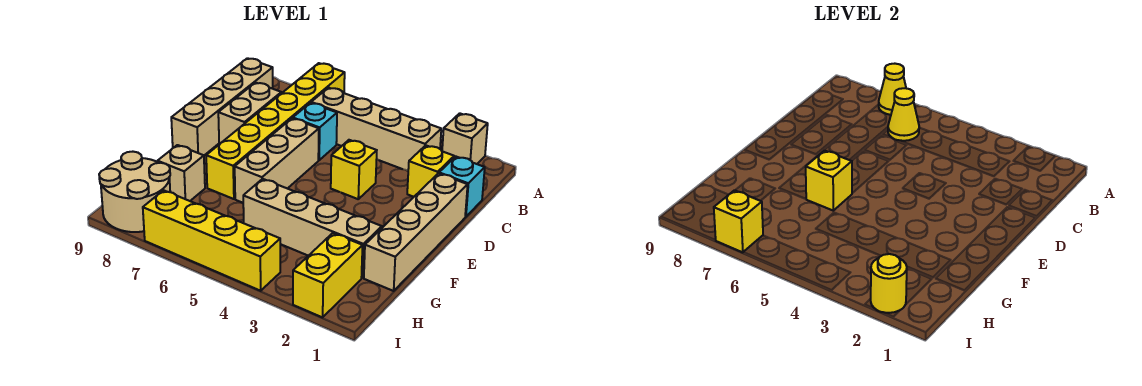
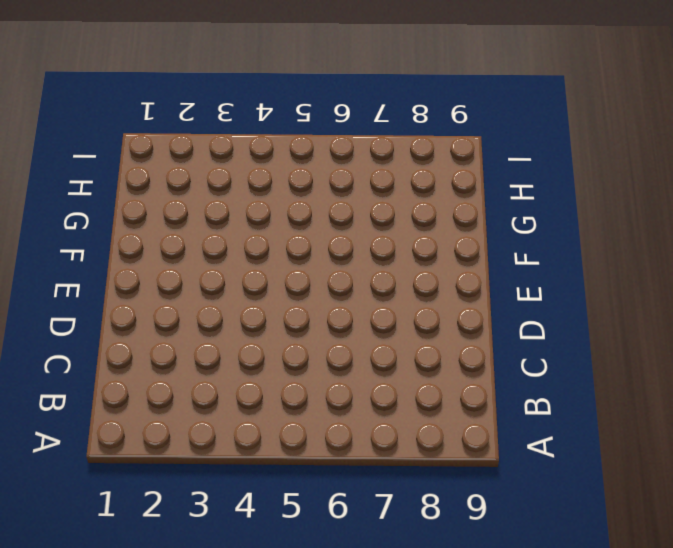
none -> tan brick A2 level 1
none -> yellow brick A7:F7 level 1
none -> tan brick B3:B6 level 1

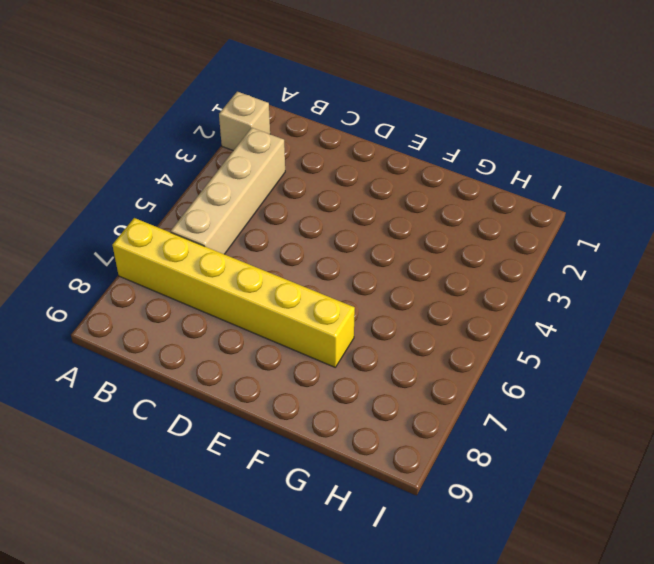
none -> tan brick B9:E9 level 1
none -> cyan brick C1 level 1
none -> yellow brick C2 level 1

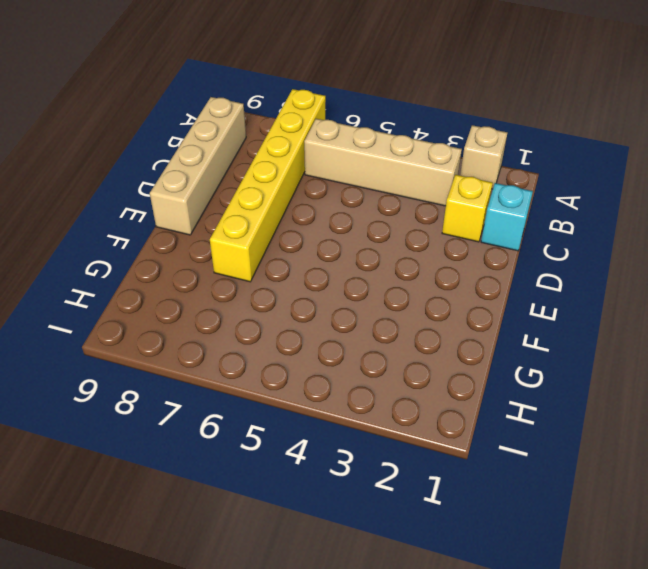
none -> cyan brick C6 level 1
none -> tan brick C8:D8 level 1
none -> tan brick D1:G1 level 1

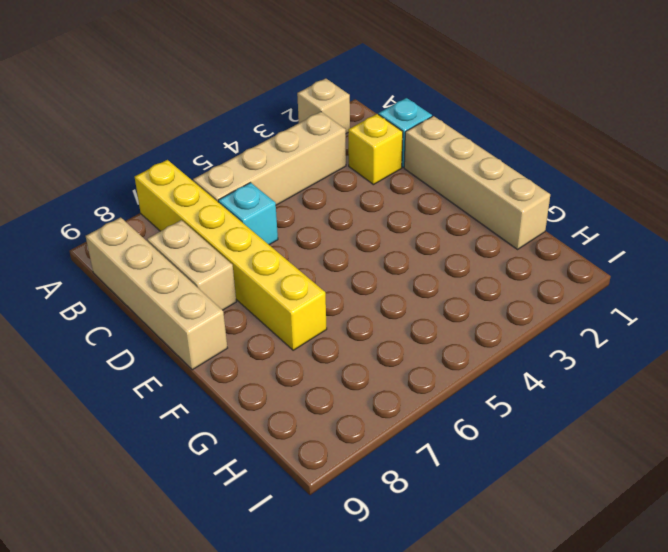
none -> yellow brick D4 level 1
none -> tan brick D6:F6 level 1
none -> tan brick G2:G5 level 1

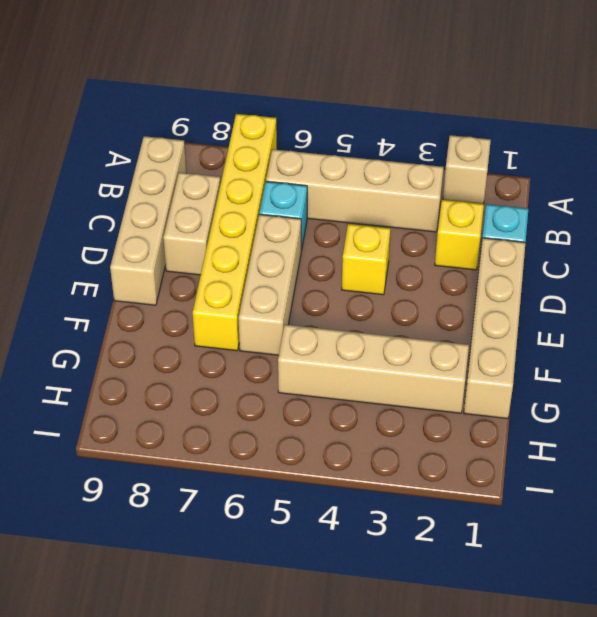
none -> tan brick G8 level 1
none -> yellow brick H2:I2 level 1
none -> tan round brick H8:I9 level 1

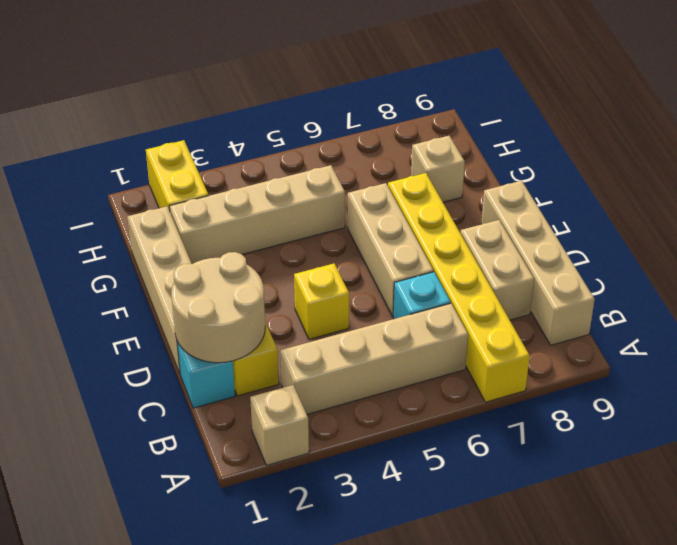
tan round brick C1:D2 level 2 -> tan round brick H8:I9 level 1
none -> yellow brick I4:I7 level 1
none -> yellow cone A7 level 2
none -> yellow cone B6 level 2

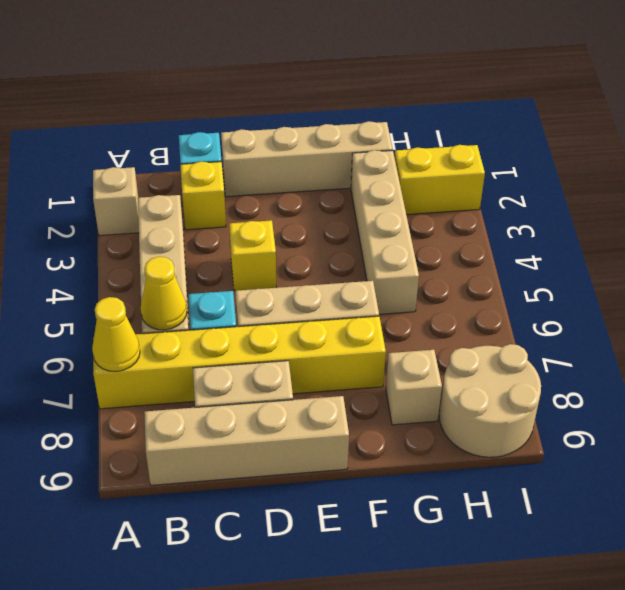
none -> yellow brick I4:I7 level 1
none -> yellow brick F6 level 2
none -> yellow round brick I2 level 2

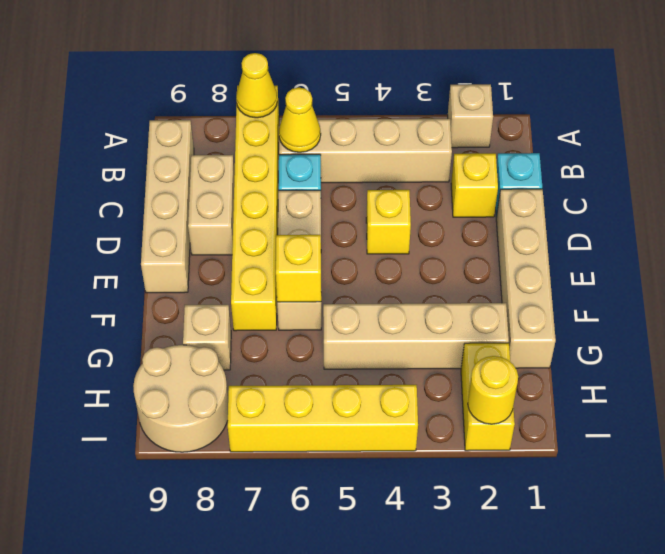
none -> yellow brick I7 level 2

